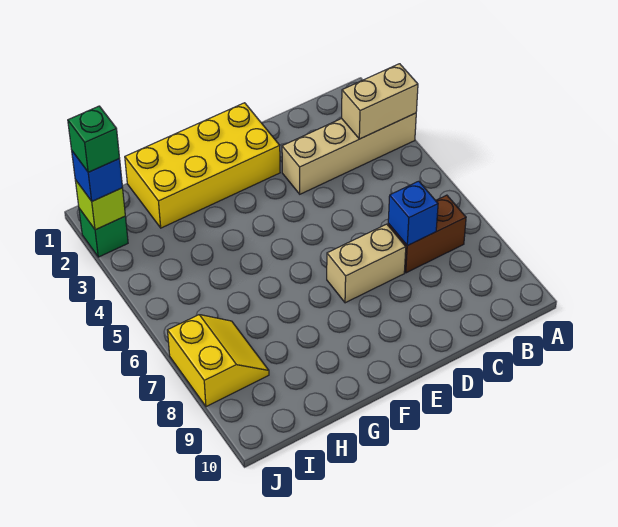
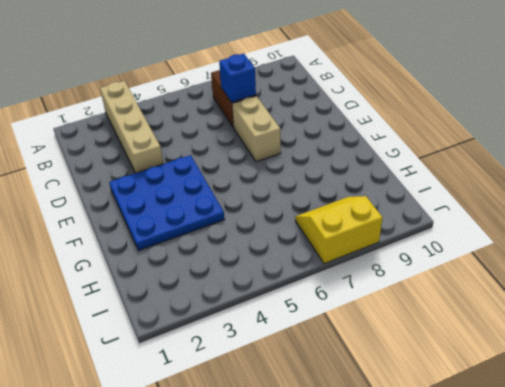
blue plate E2:G4 level 1 -> yellow brick E1:H2 level 1
none -> green brick J2 level 1
none -> tan brick A3:B3 level 2

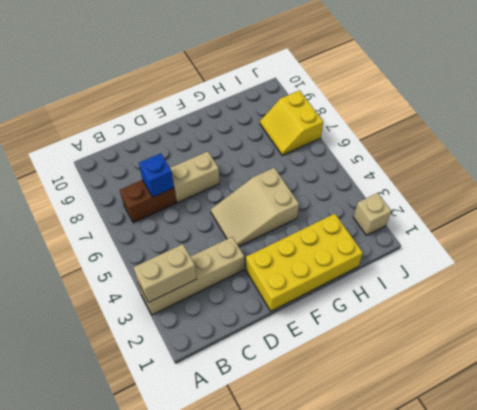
tan slope E4:G5 level 1 top G -> none
tan brick J2 level 1 -> green brick J2 level 1
none -> lime brick J2 level 2
none -> blue brick J2 level 3

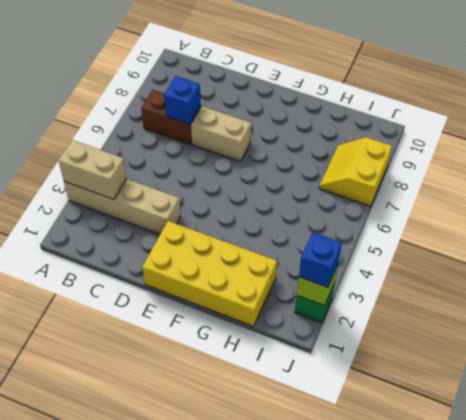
none -> green brick J2 level 4

